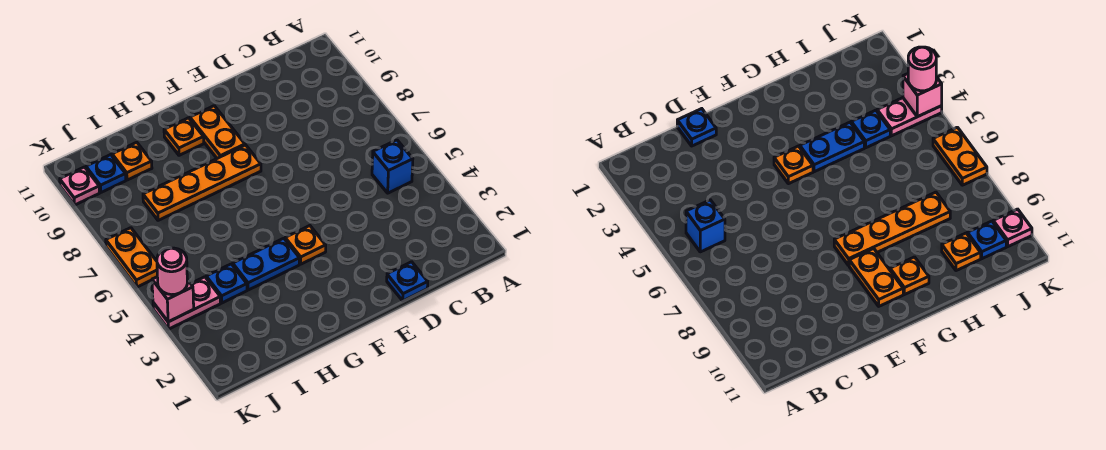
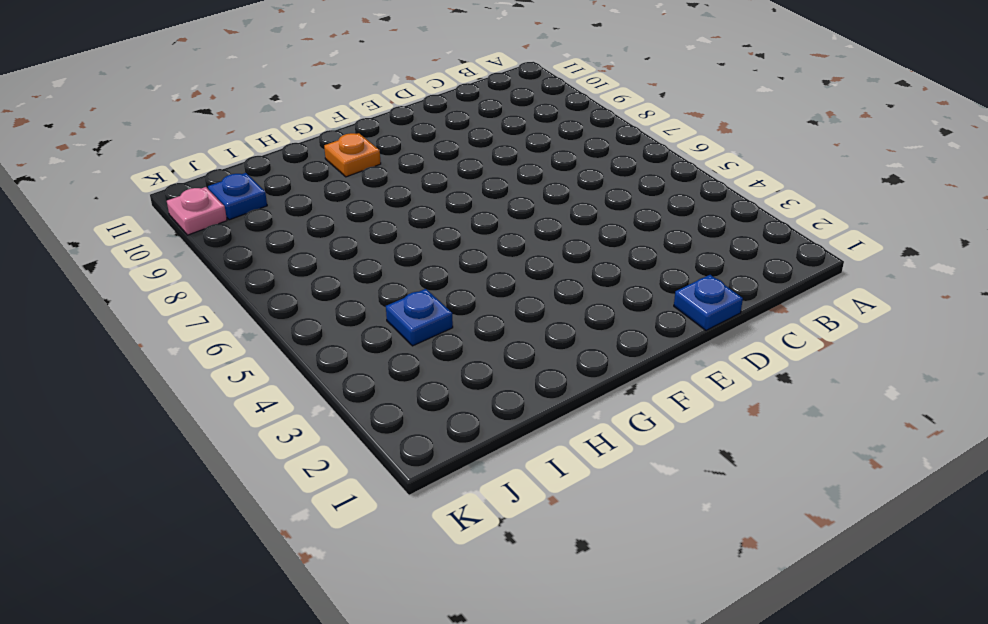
none -> blue brick B5 level 1
none -> orange plate F4 level 1
none -> orange plate F8:I8 level 1

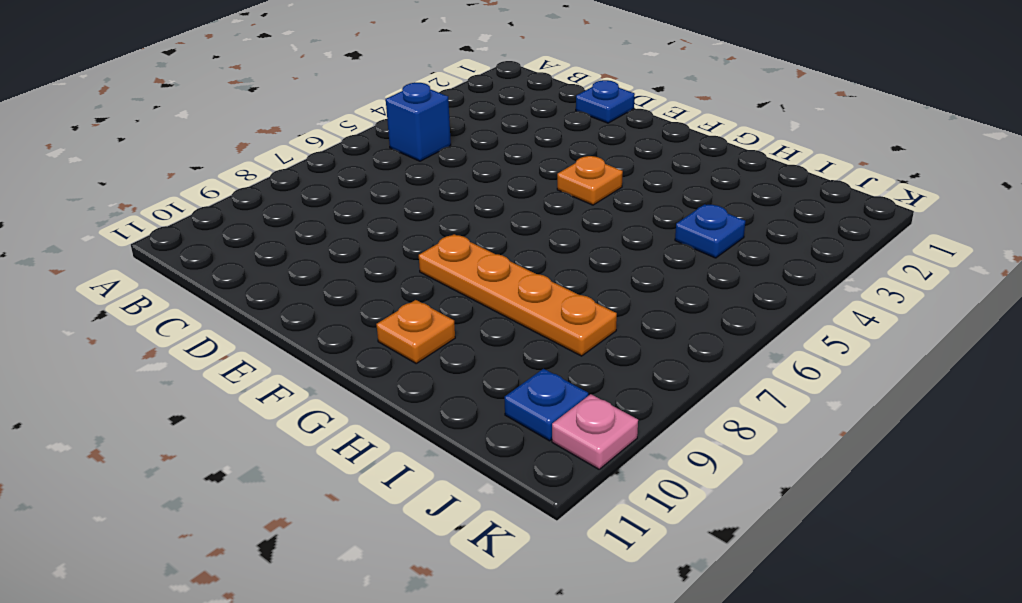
none -> orange plate F9:F10 level 1
none -> blue plate G4:H4 level 1
none -> orange plate I10 level 1

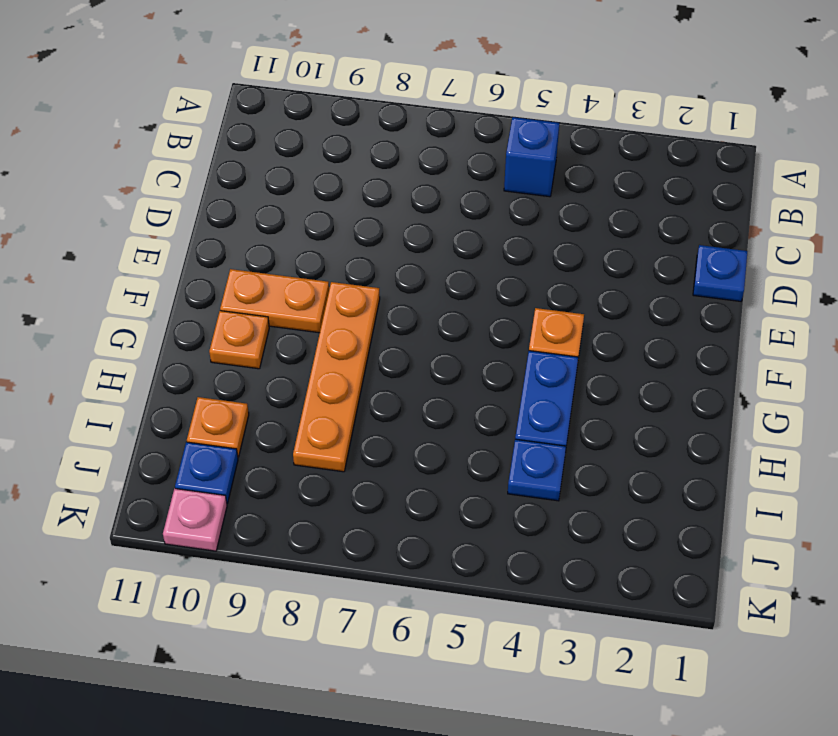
none -> pink plate J4:K4 level 1
none -> orange plate K6:K7 level 1
none -> pink brick K4 level 2

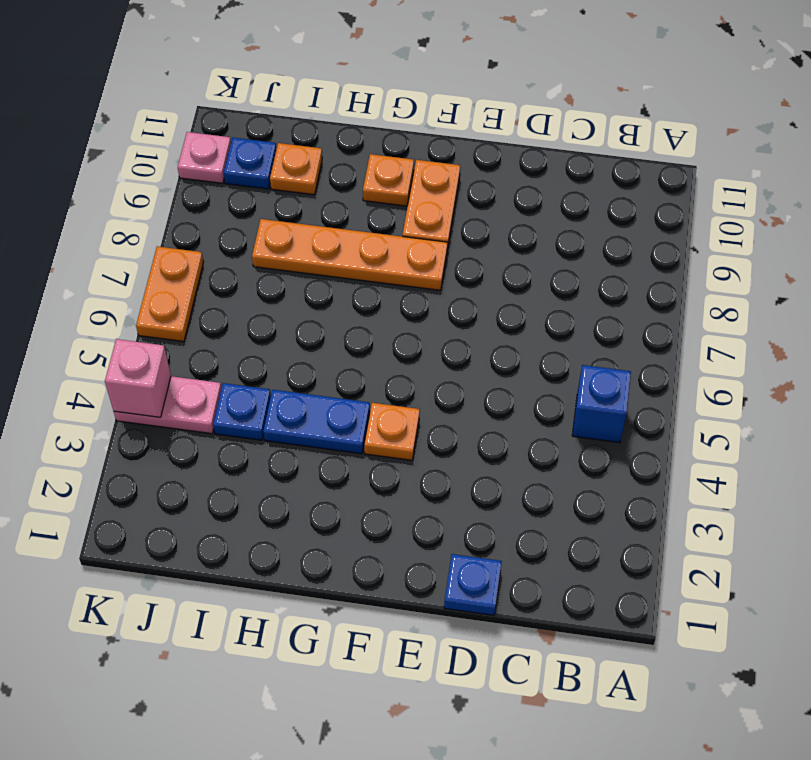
none -> pink round brick K4 level 3

